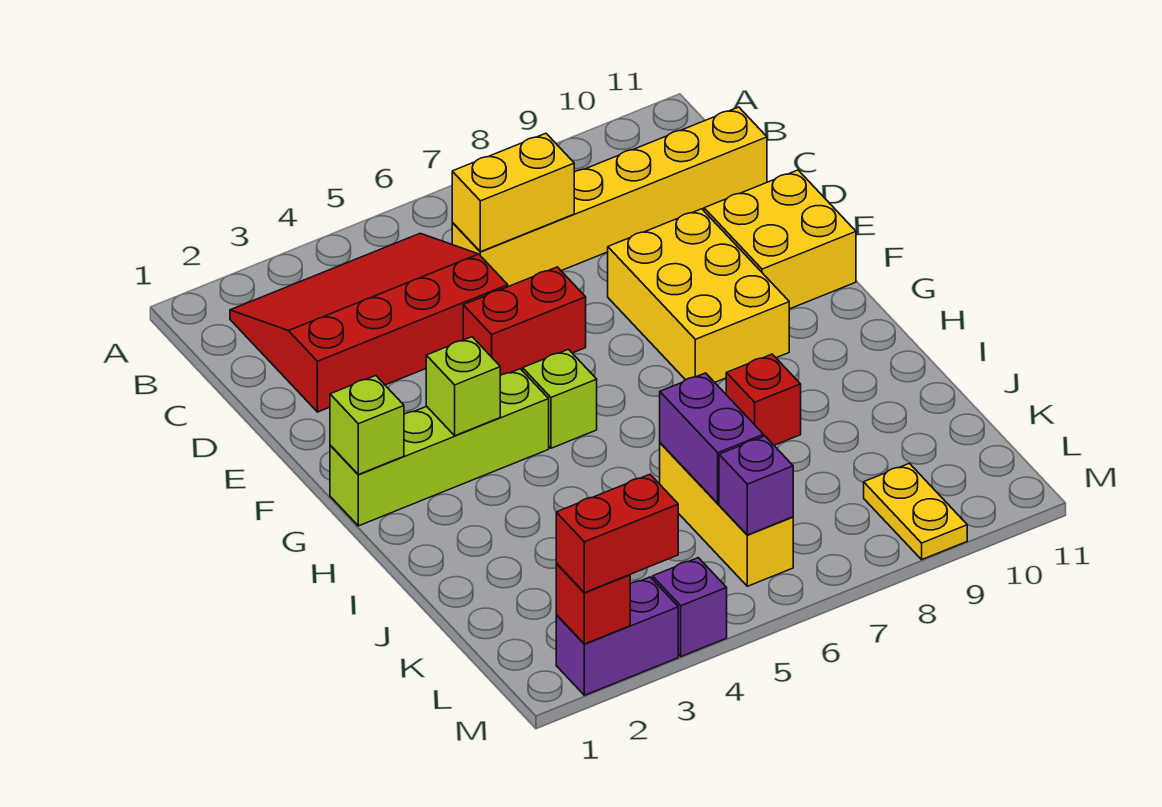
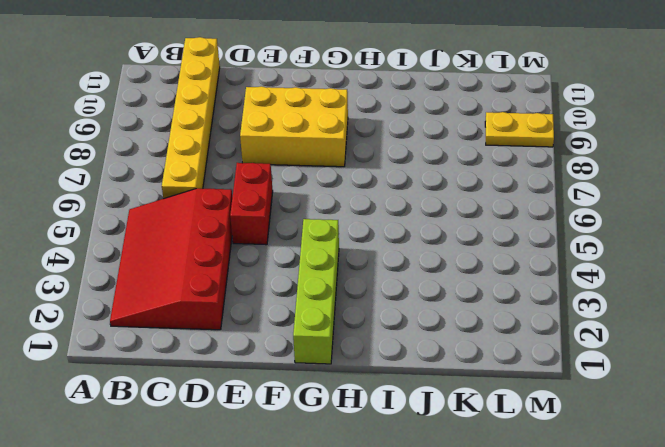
none -> yellow brick E10:F11 level 1
none -> lime brick G5 level 1
none -> red brick I8 level 1

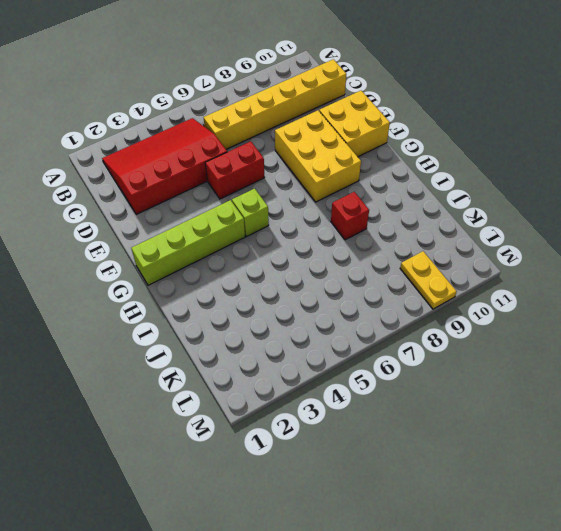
none -> yellow brick J6:L6 level 1
none -> purple brick M2:M3 level 1
none -> purple brick M4 level 1

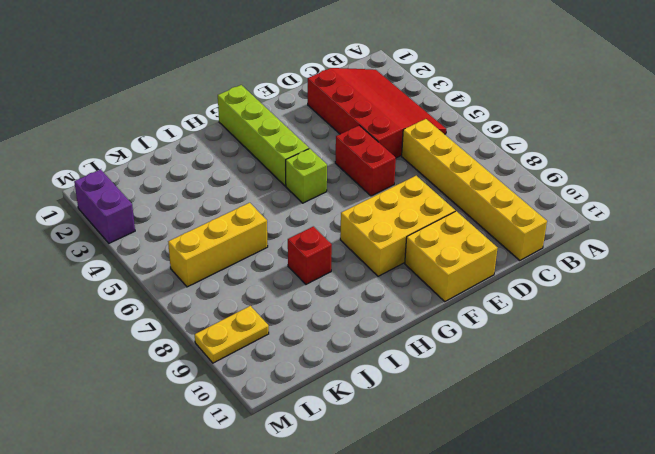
none -> purple brick M4 level 1
none -> yellow brick C6:C7 level 2
none -> lime brick G1 level 2

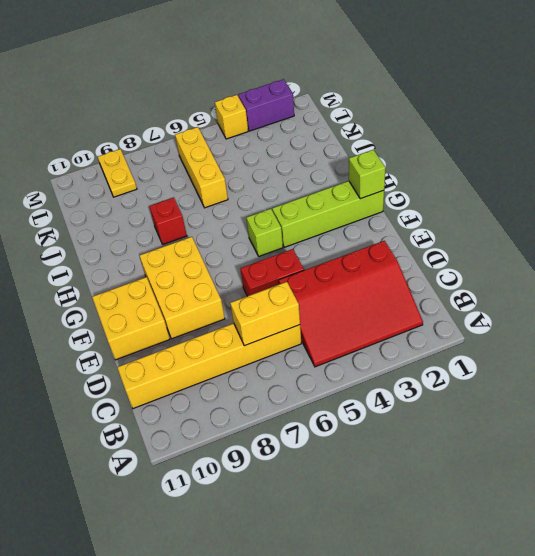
yellow brick M4 level 1 -> purple brick M4 level 1
none -> lime brick G3 level 2
none -> purple brick J6:K6 level 2
none -> purple brick L6 level 2

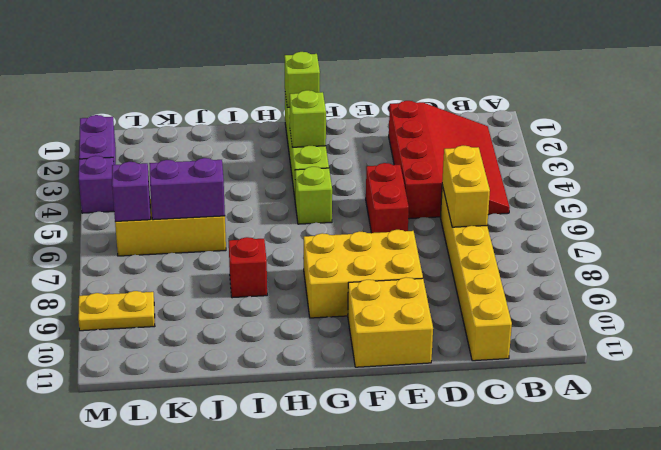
none -> red brick M2 level 2
none -> red brick M2:M3 level 3

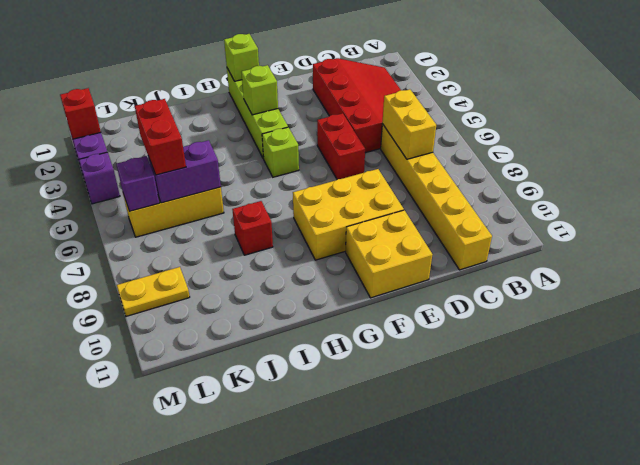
red brick K5:K6 level 3 -> red brick M2:M3 level 3

